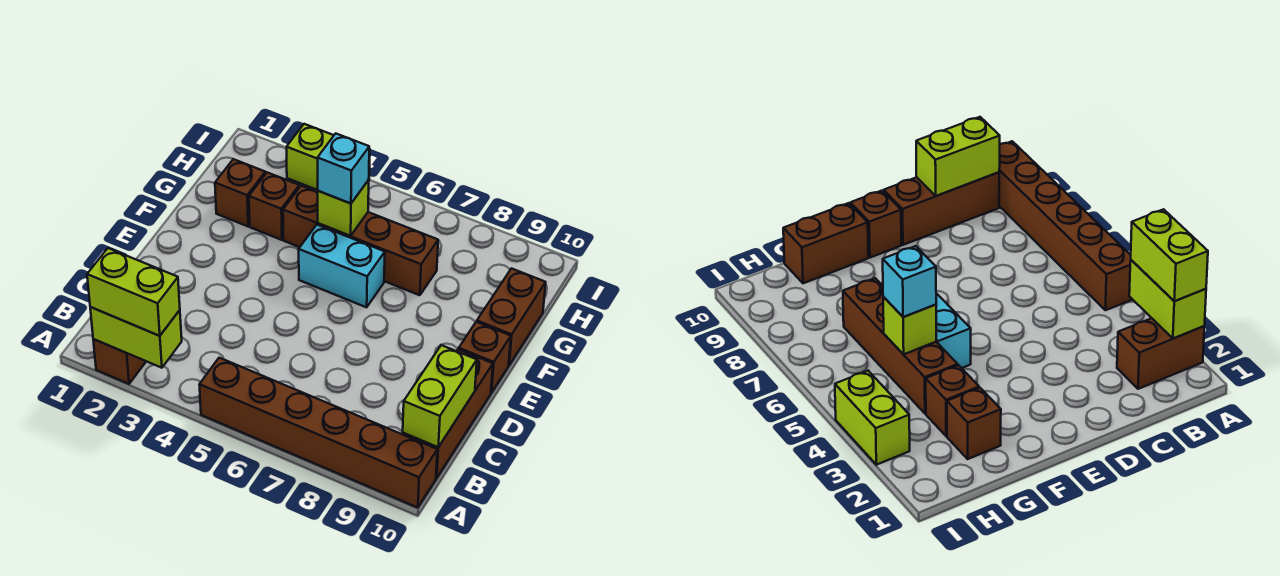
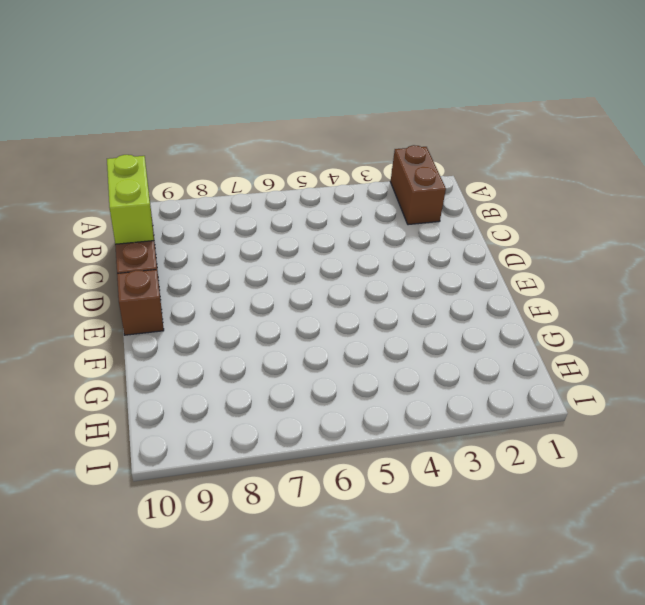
none -> brown brick A5:A10 level 1
none -> cyan brick F5:F6 level 1
none -> brown brick F10:G10 level 1

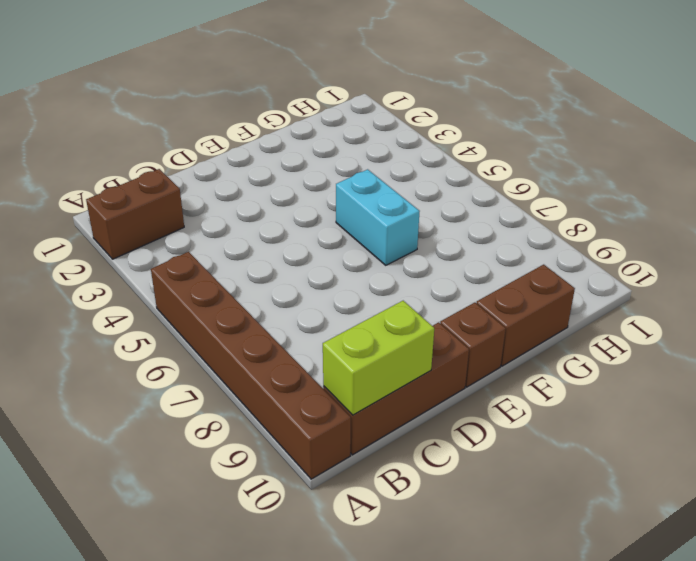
none -> brown brick G2 level 1
none -> brown brick G3 level 1
none -> brown brick G4:G7 level 1

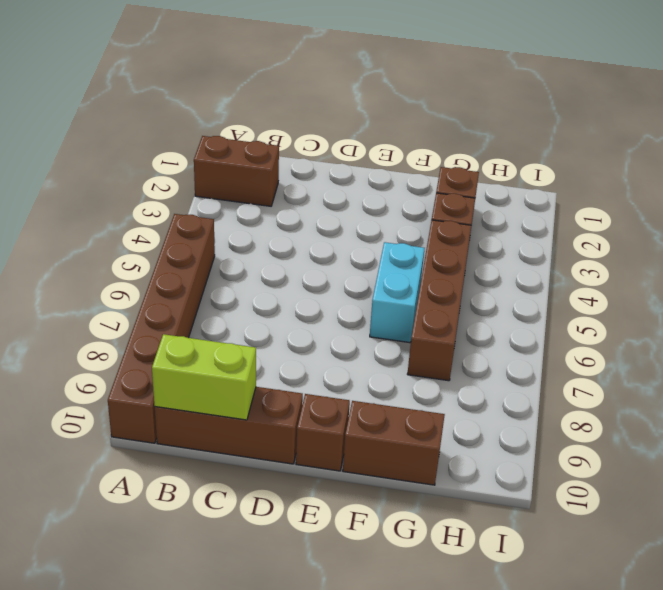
none -> lime brick I3:I4 level 1
none -> lime brick A2:A3 level 2
none -> lime brick G5 level 2

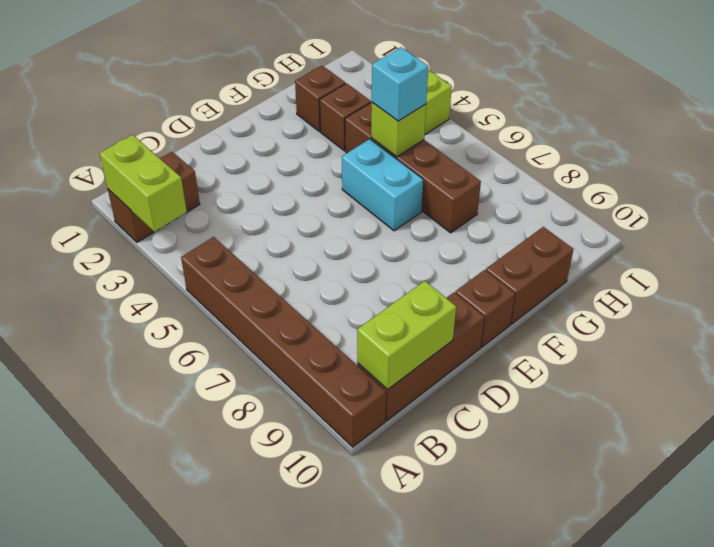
none -> lime brick A2:A3 level 3

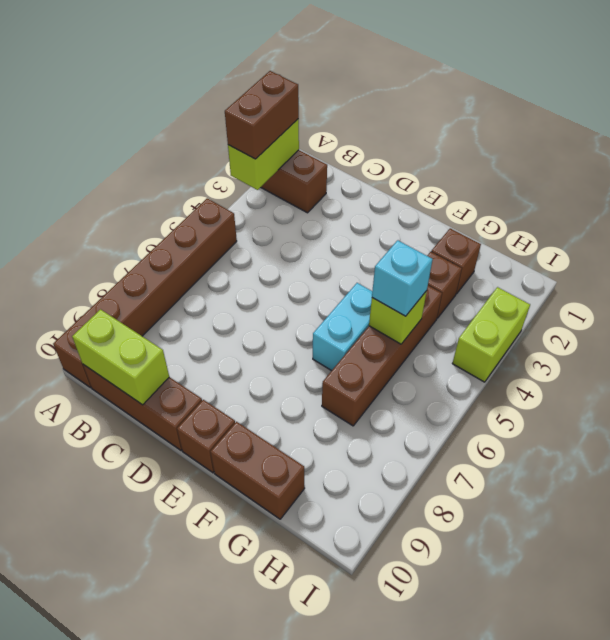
brown brick A2:A3 level 3 -> lime brick A2:A3 level 3

